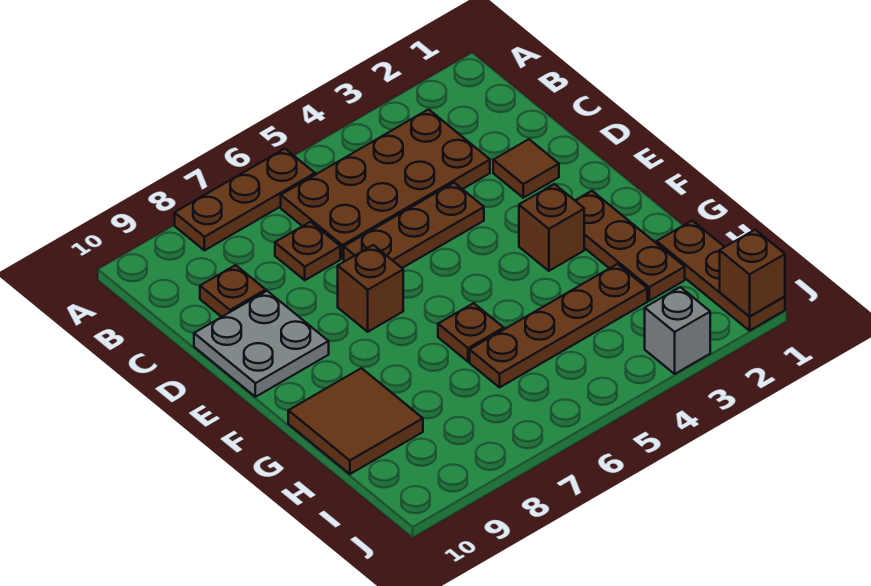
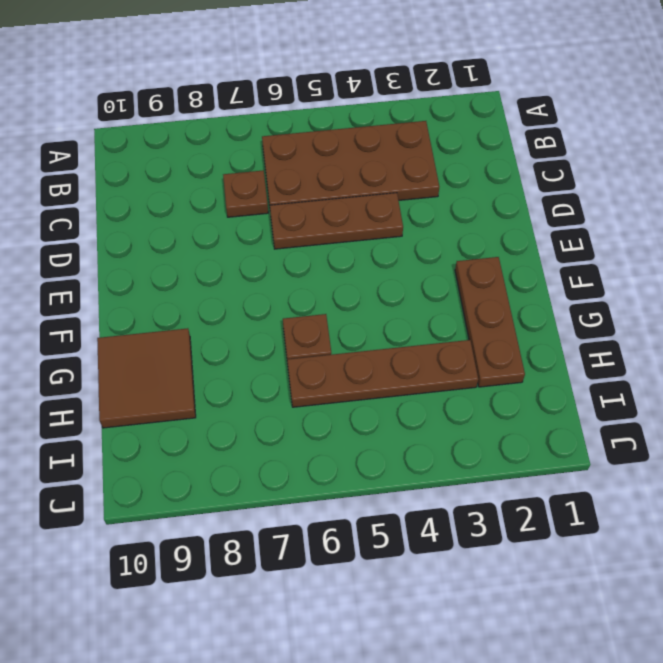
none -> brown plate A6:A8 level 1
none -> brown plate C9 level 1
none -> brown tile D2 level 1

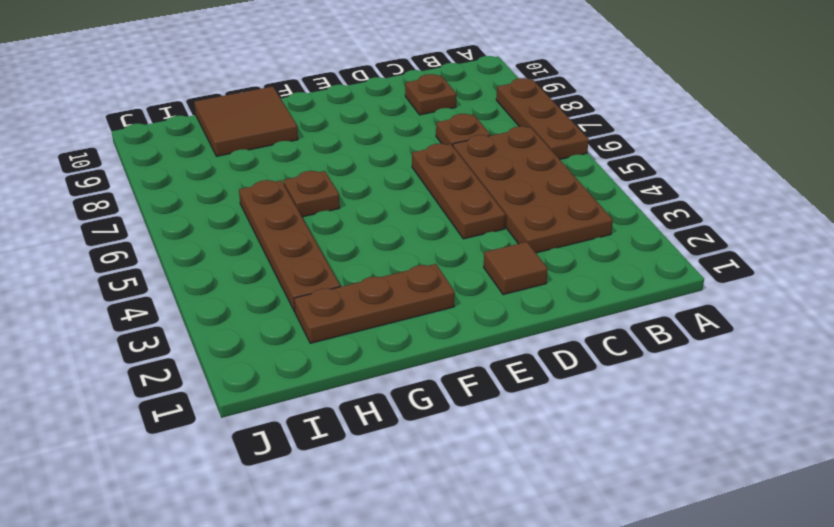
none -> grey plate D9:E10 level 1
none -> brown brick E7 level 1
none -> brown brick F3 level 1

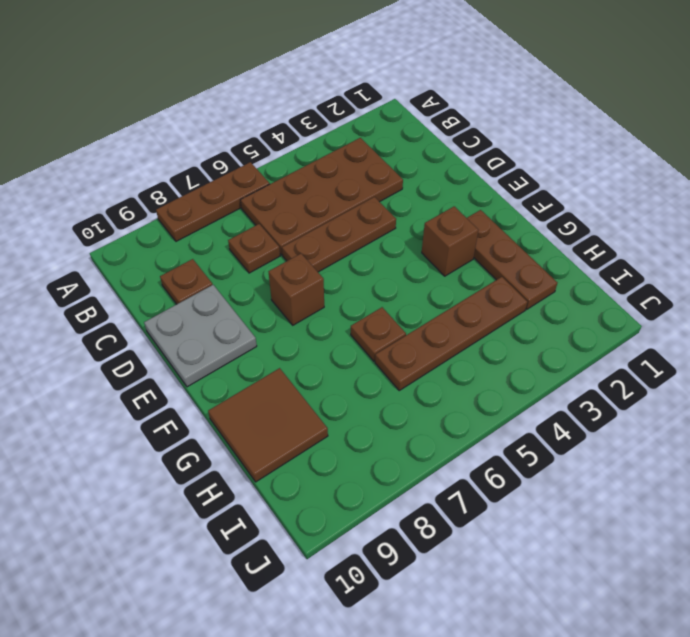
none -> brown tile D2 level 1
none -> brown plate H1:J1 level 1
none -> grey brick J3 level 1

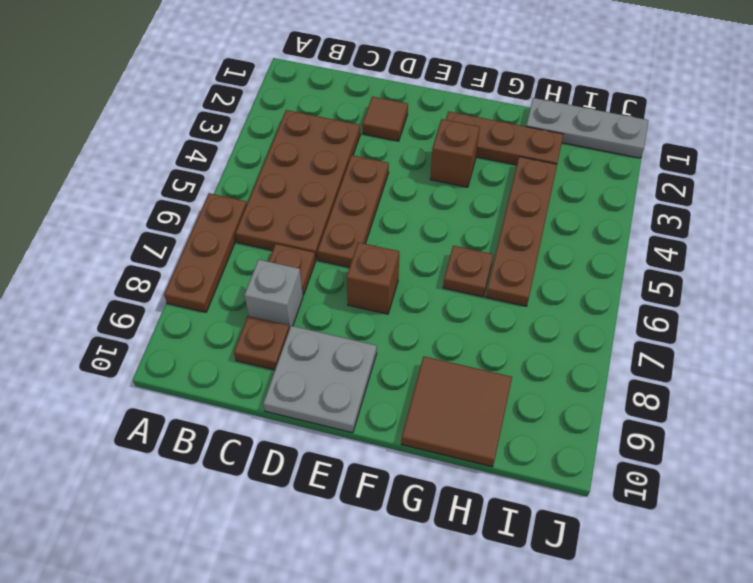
grey brick C8 level 1 -> grey brick J3 level 1
grey plate H1:J1 level 1 -> brown plate H1:J1 level 1
none -> brown brick J1 level 2

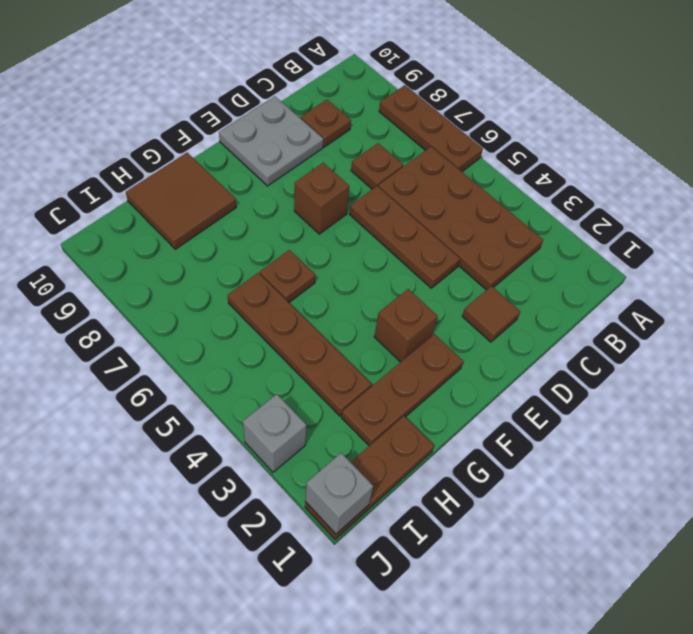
grey brick J1 level 2 -> brown brick J1 level 2

